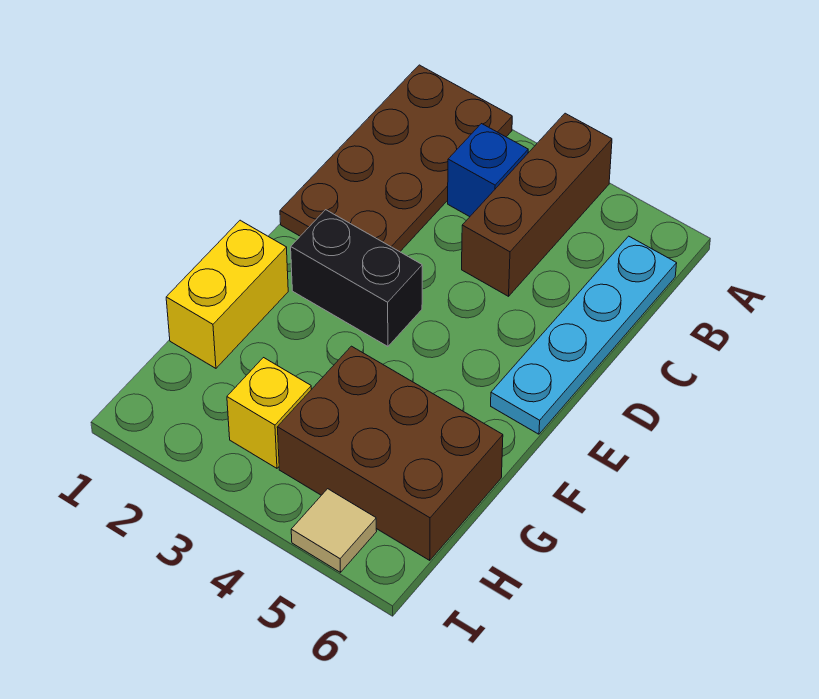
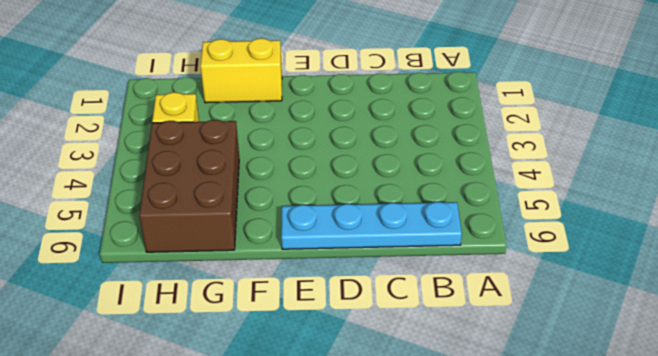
none -> brown plate A1:D2 level 1
none -> brown brick A4:C4 level 1

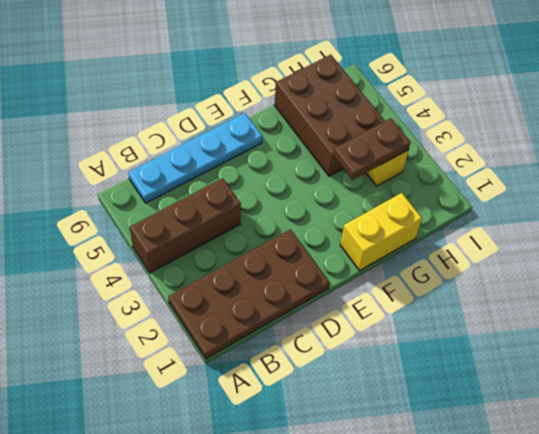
brown plate G3:H3 level 2 -> none
none -> blue brick B3 level 1
none -> black brick E2:E3 level 1

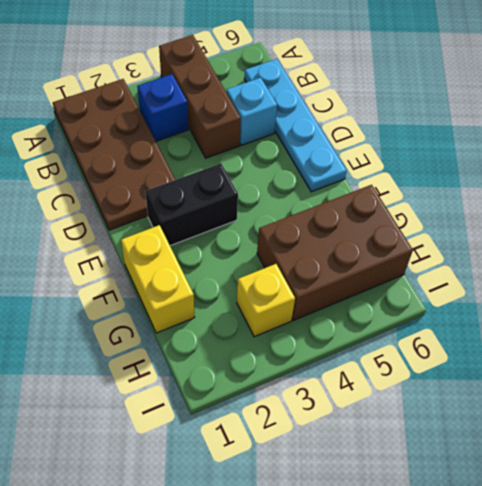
cyan brick C5 level 1 -> none
none -> tan tile I5 level 1

